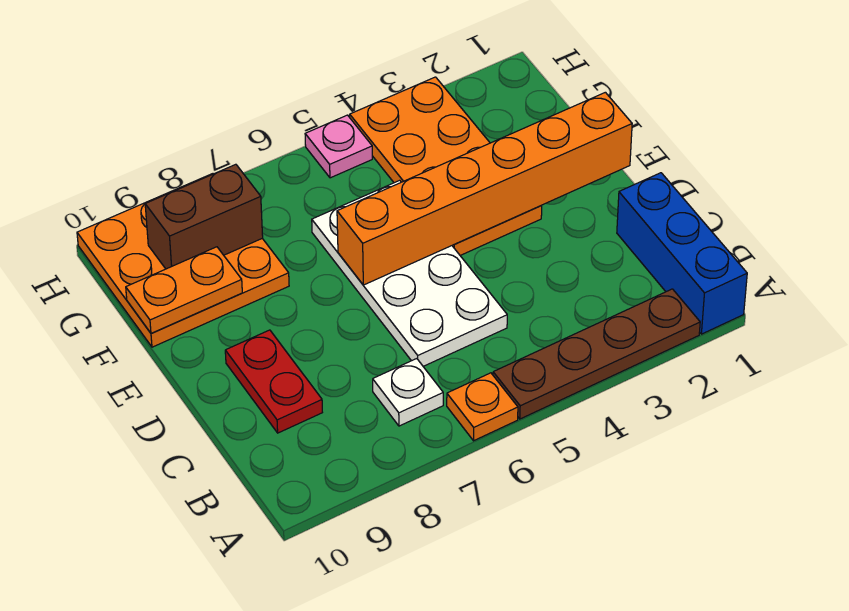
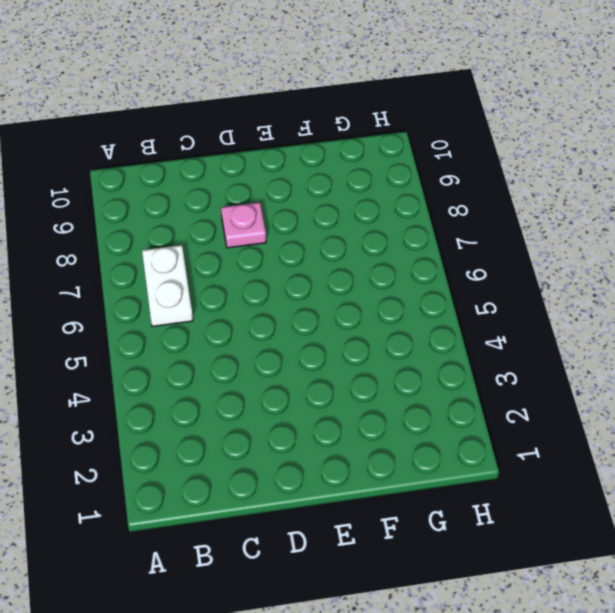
white plate B6:B7 level 1 -> white plate B7 level 1
pink plate D8 level 1 -> pink plate H5 level 1
none -> blue brick A1:C1 level 1
none -> brown plate A2:A5 level 1
none -> orange plate A6 level 1

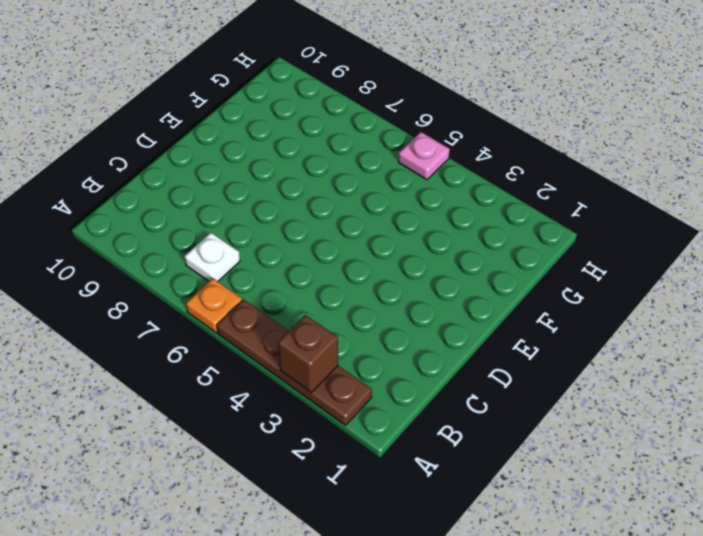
brown brick A3 level 2 -> none
none -> blue brick A1:C1 level 1
none -> white plate C5:F6 level 1
none -> red plate C9:D9 level 1

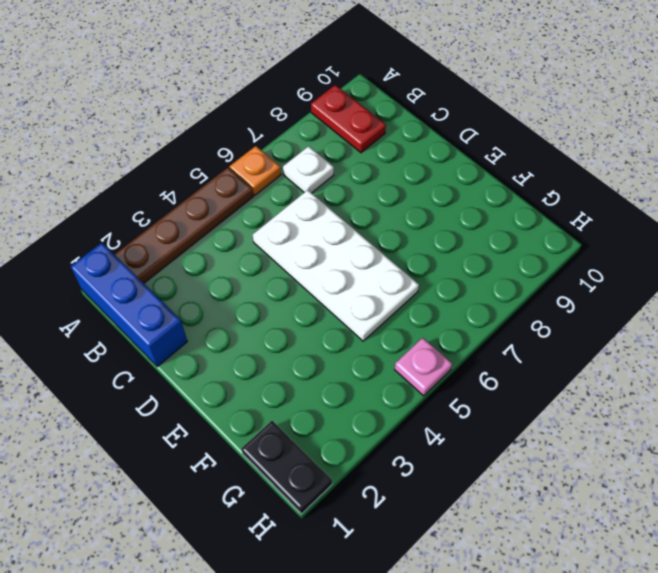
red plate A9:B9 level 1 -> red plate C9:D9 level 1
black plate G1:H1 level 1 -> none
none -> orange plate E3:H4 level 1
none -> orange plate F8:H10 level 1
none -> orange brick E1:E6 level 2

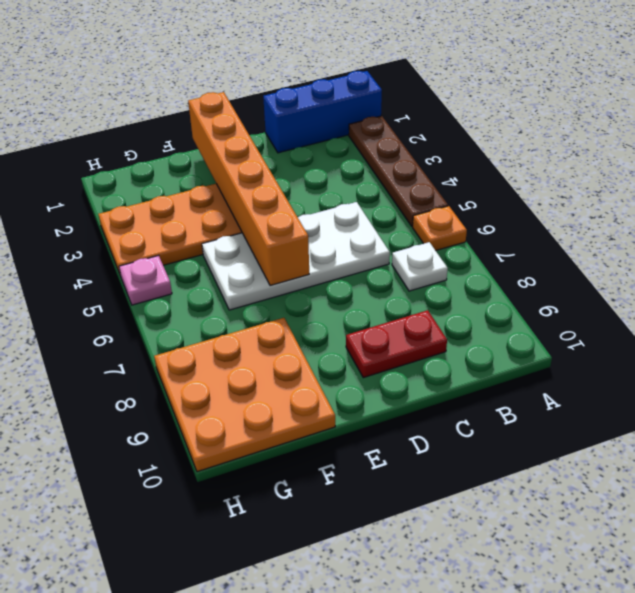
none -> orange plate F9:F10 level 2
none -> brown brick G8:G9 level 2

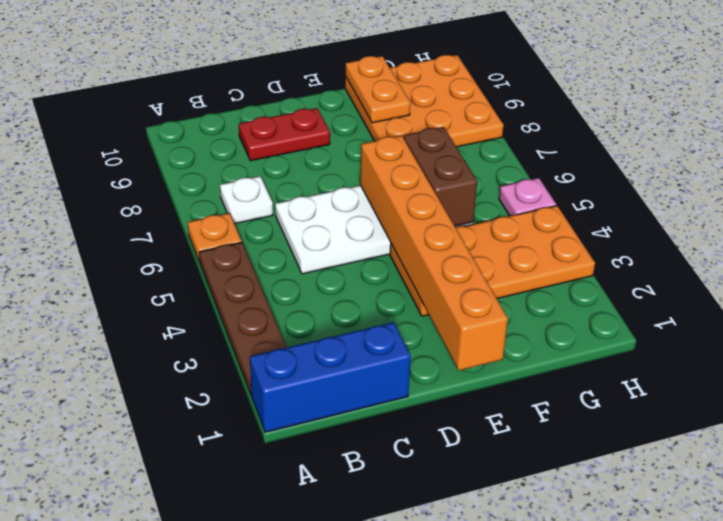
brown brick F5:F6 level 2 -> brown brick G8:G9 level 2

